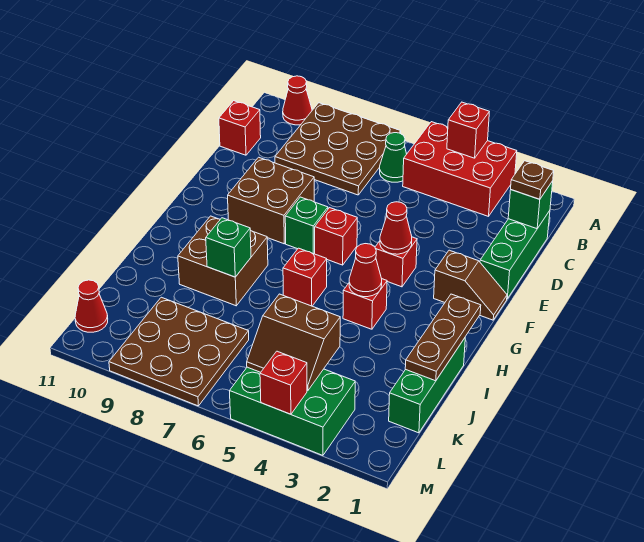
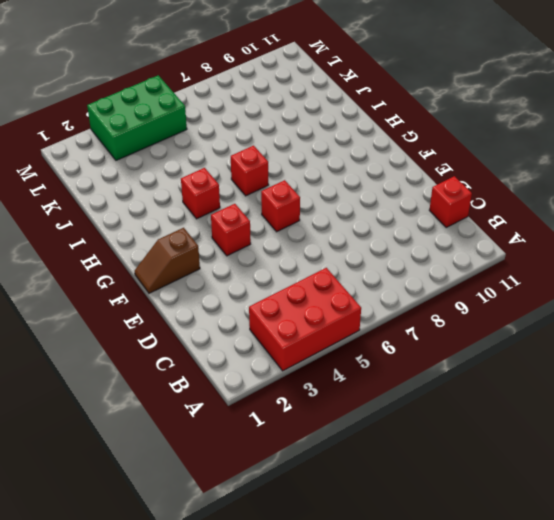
none -> brown plate A7:C9 level 1
none -> red cone A10 level 1
none -> green cone B6 level 1

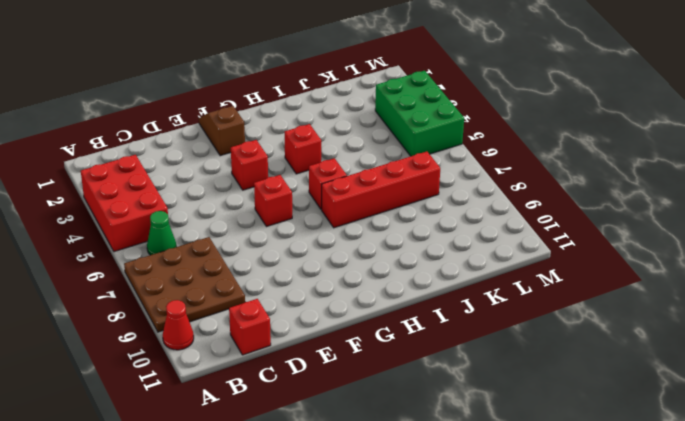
red brick H7:K7 level 1 -> brown plate K7:M9 level 1
none -> green brick C1:E1 level 1
none -> brown brick E8:F9 level 1
none -> green brick F7 level 1

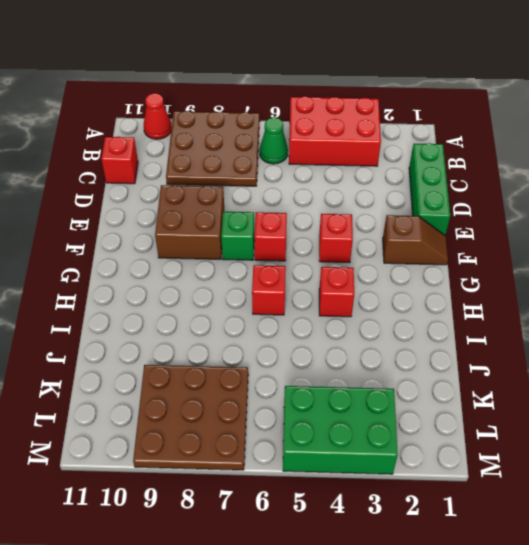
none -> brown brick H8:I9 level 1
none -> green brick I1:K1 level 1
none -> red cone L11 level 1

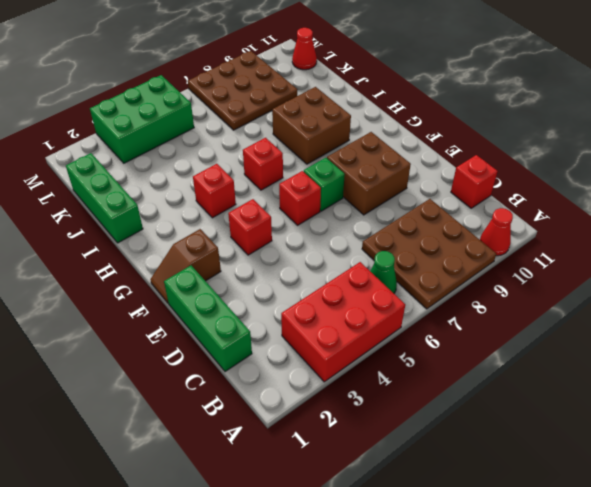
none -> red brick A4 level 2
none -> green brick C1 level 2
none -> red cone F4 level 2

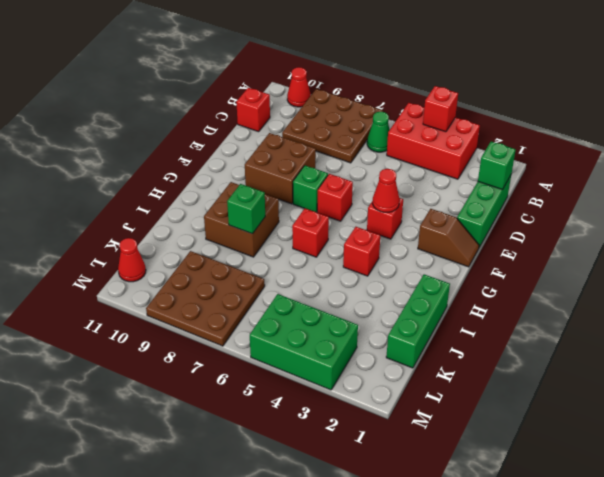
none -> brown plate H1:J1 level 2
none -> red cone H4 level 2
none -> brown slope K4:L5 level 2 top K

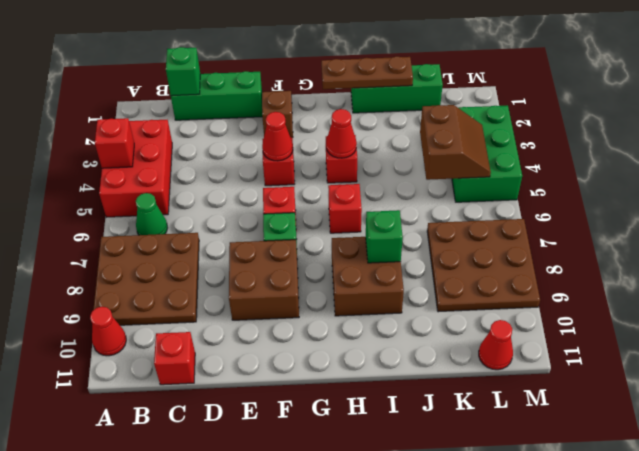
none -> red brick M4 level 2
none -> brown plate C1 level 3

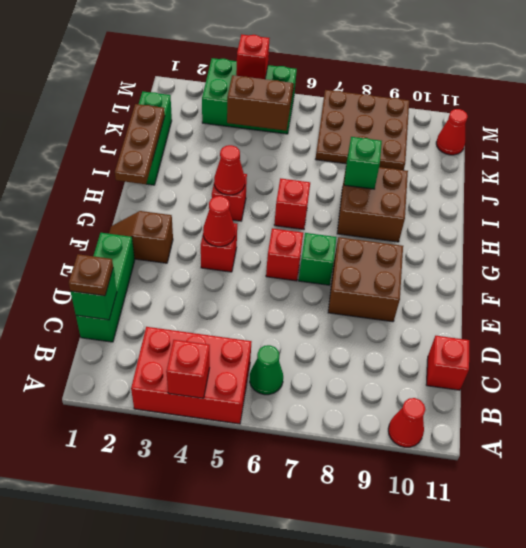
none -> brown plate A7:C9 level 1

